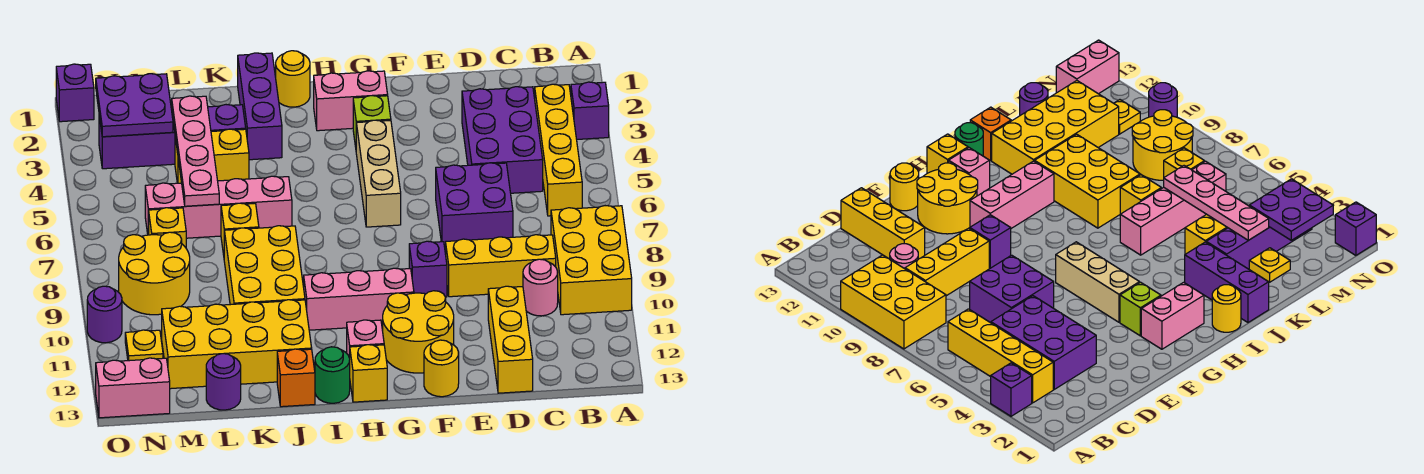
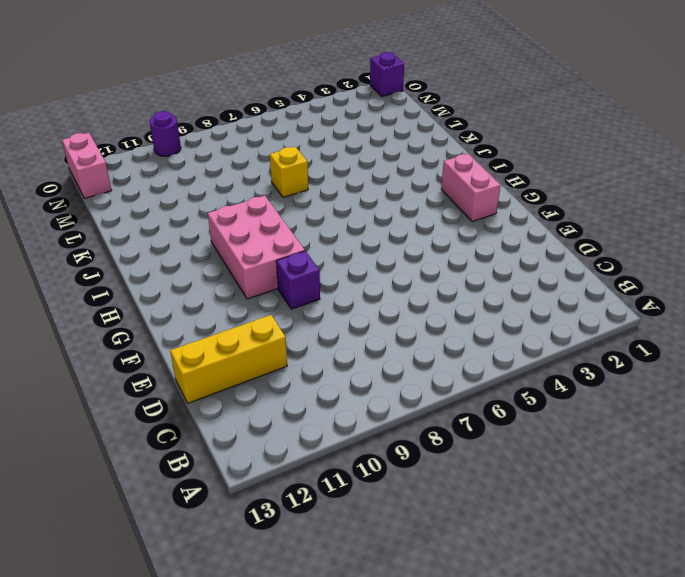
pink brick G9:I10 level 1 -> pink brick G10:I10 level 1
none -> purple brick A3 level 1
none -> yellow brick A8:B10 level 1
none -> yellow brick B3:B6 level 1
none -> purple brick C3:D5 level 1

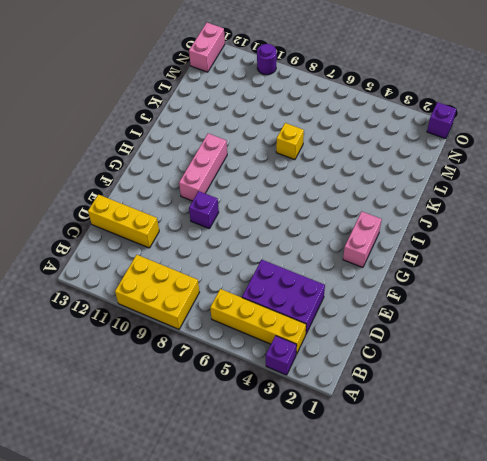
none -> yellow brick C9:E9 level 1
none -> pink round brick C10 level 1
none -> purple brick D6:E7 level 1
none -> yellow round brick F11:G12 level 1

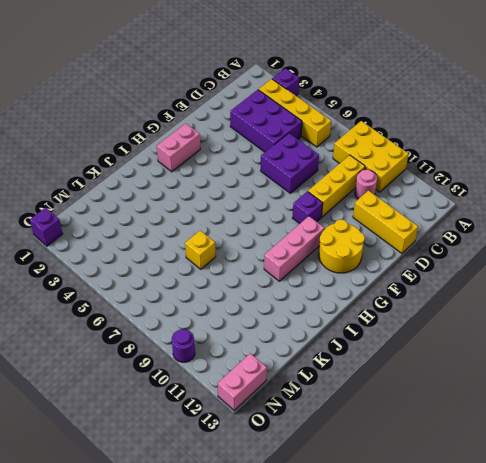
none -> yellow round brick F13 level 1
none -> lime brick G3 level 1
none -> tan brick G4:G6 level 1
none -> pink brick H12 level 1

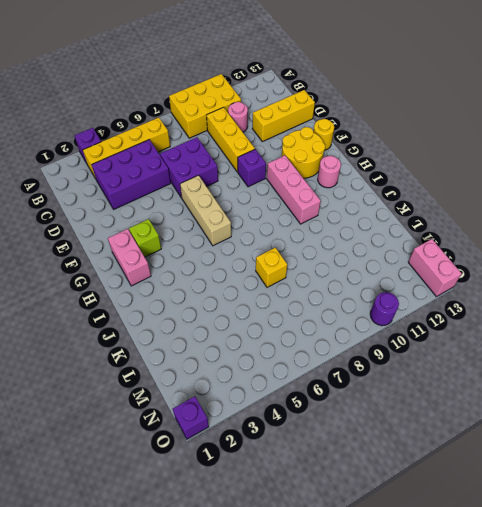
tan brick F6:H6 level 1 -> tan brick G4:G6 level 1
pink round brick H12 level 1 -> pink brick H12 level 1
none -> yellow brick H13 level 1
none -> yellow round brick I1 level 1
none -> green round brick I13 level 1
none -> purple brick J1:J3 level 1

